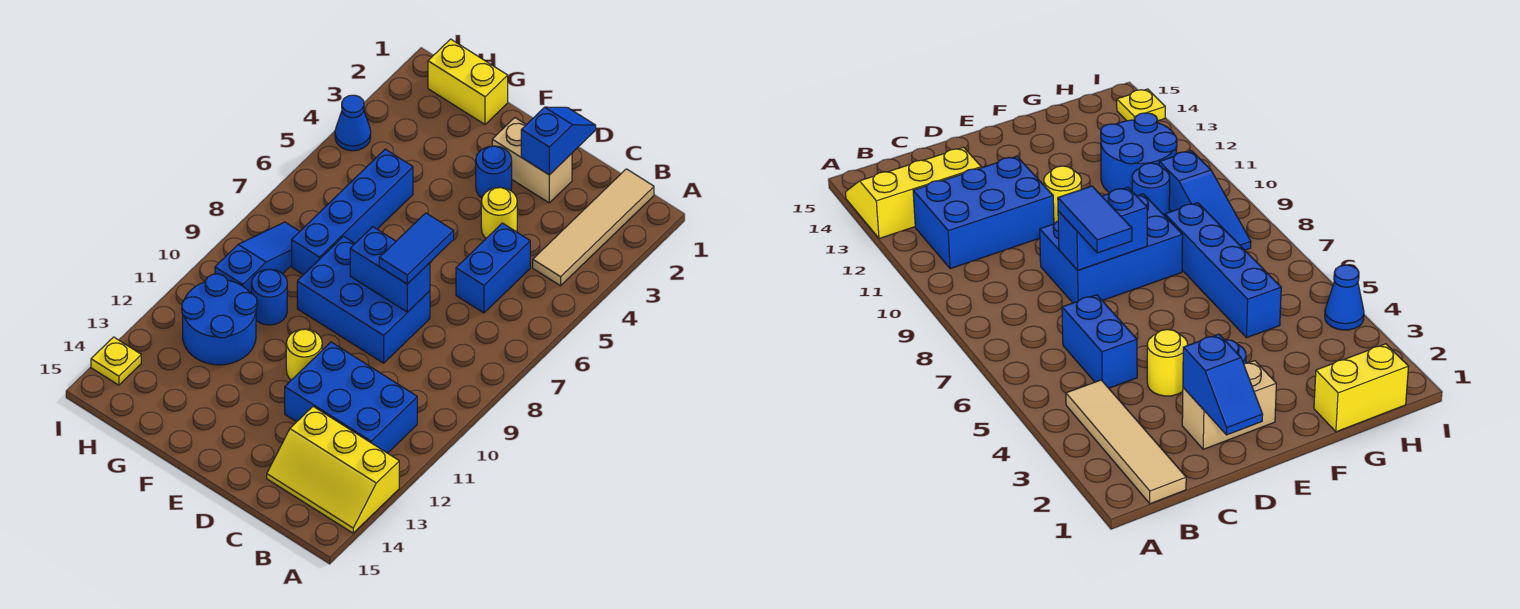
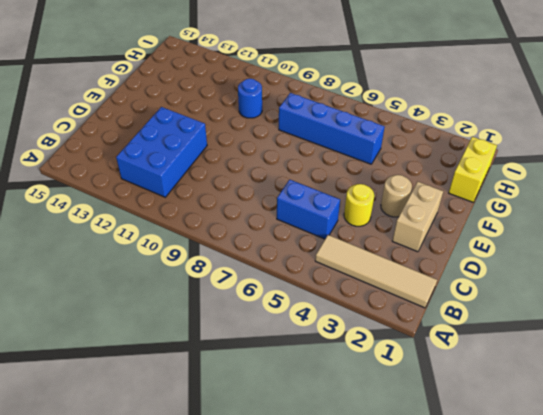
tan round brick E3 level 1 -> blue round brick E3 level 1
none -> yellow slope A13:C14 level 1 top 13
none -> blue brick D8:F9 level 1
none -> yellow round brick E11 level 1

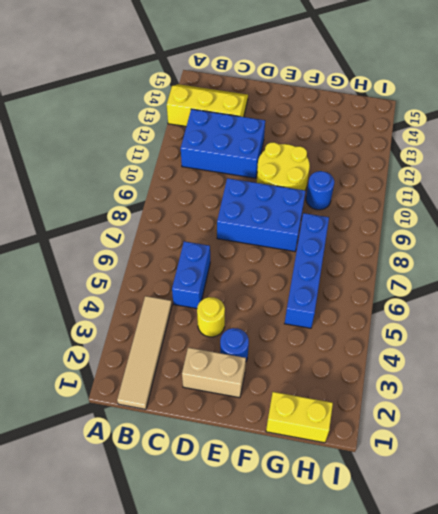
yellow round brick E10:F11 level 1 -> yellow round brick E11 level 1
none -> blue round brick G11:H12 level 1
none -> blue slope H8:H10 level 1 top 10
none -> blue cone I4 level 1

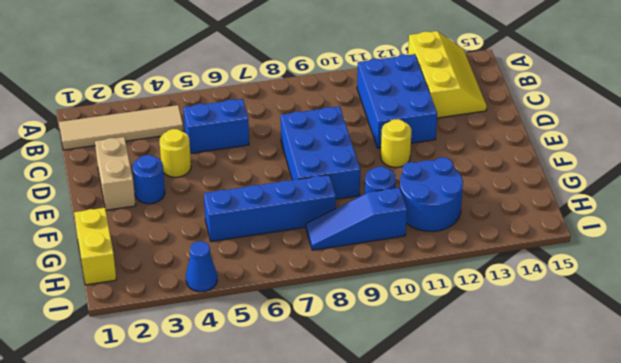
none -> yellow plate I14 level 1
none -> blue slope D1:D2 level 2 top 2
none -> blue brick D8:E8 level 2

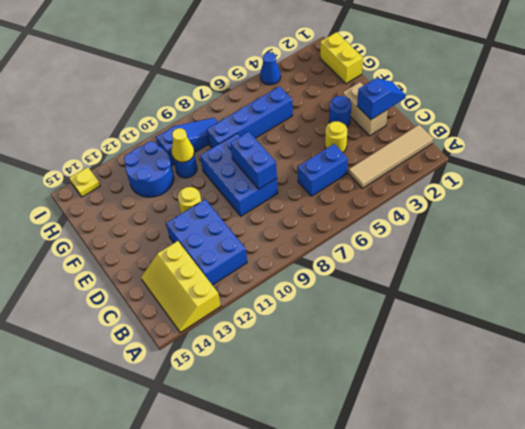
yellow cone G10 level 2 -> none
none -> blue tile D7:D8 level 3

